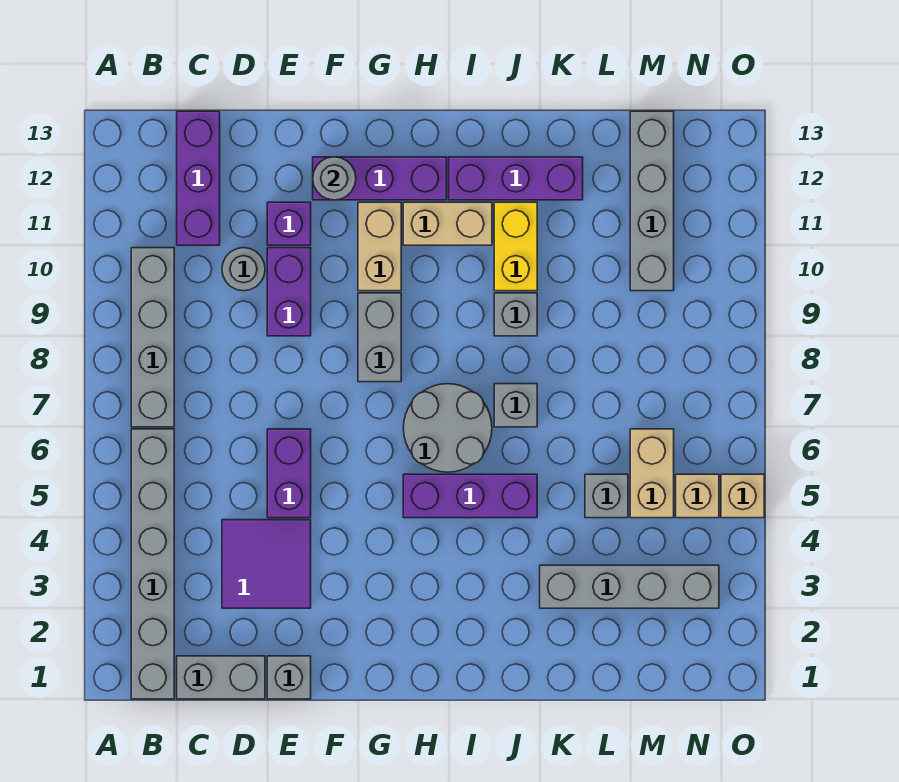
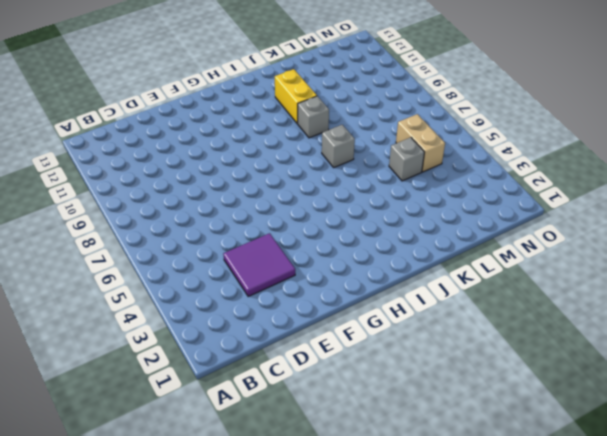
none -> grey brick B1:B6 level 1
none -> grey brick B7:B10 level 1
none -> grey brick C1:D1 level 1

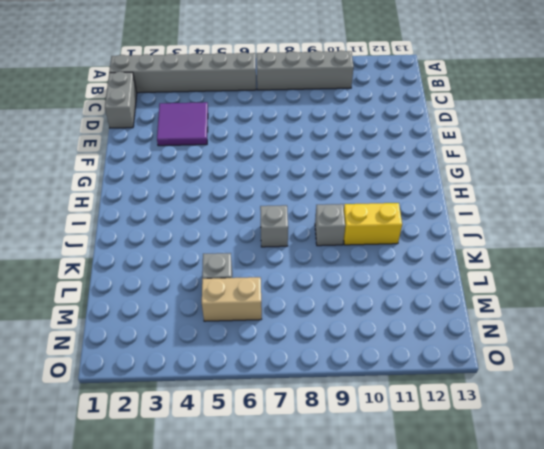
none -> purple brick C11:C13 level 1
none -> grey round brick D10 level 1
none -> grey brick E1 level 1

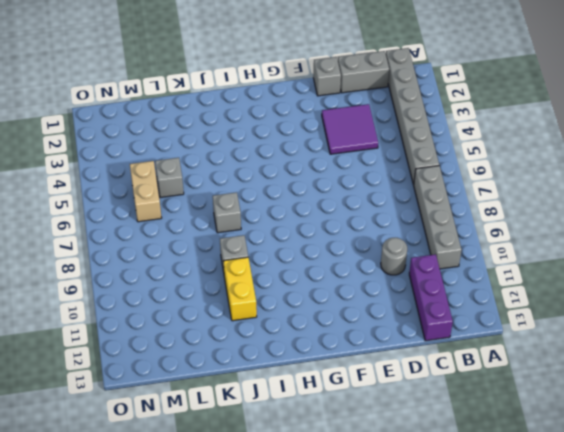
none -> purple brick E5:E6 level 1
none -> purple brick E9:E10 level 1
none -> purple brick E11 level 1

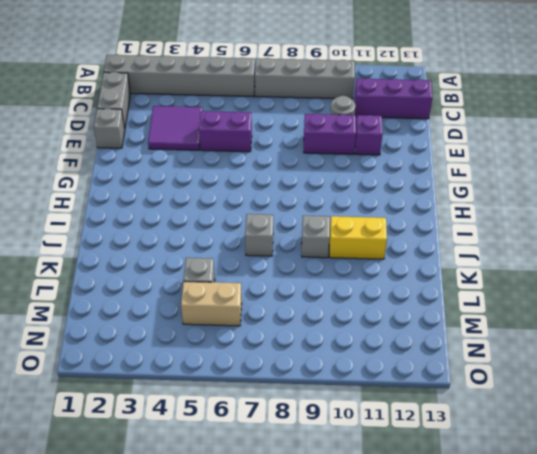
none -> purple brick F12:H12 level 1
none -> grey brick G8:G9 level 1
none -> tan brick G10:G11 level 1

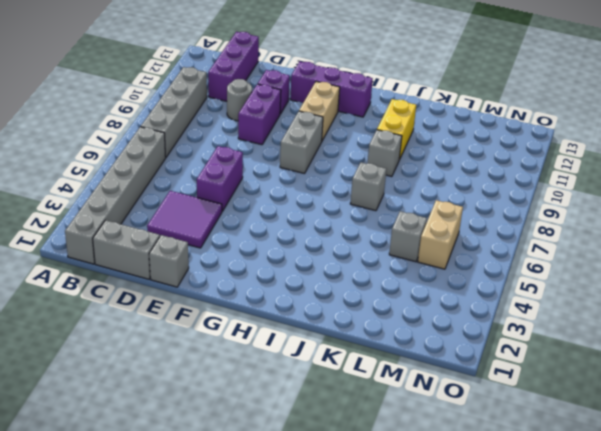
none -> purple brick H5:J5 level 1
none -> grey round brick H6:I7 level 1
none -> tan brick H11:I11 level 1

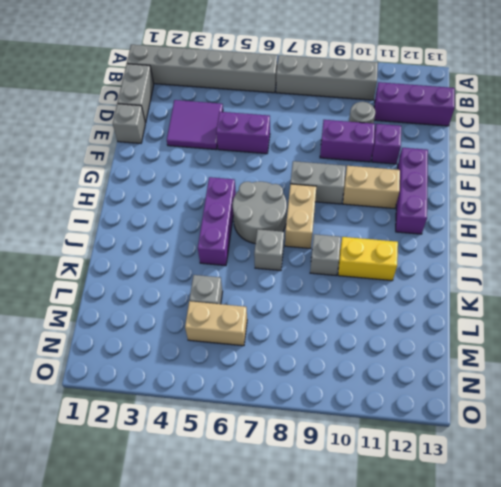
tan brick H8:I8 level 1 -> tan brick H11:I11 level 1
none -> purple brick I12:K12 level 1
none -> grey brick K3:N3 level 1
none -> grey brick M10:M13 level 1

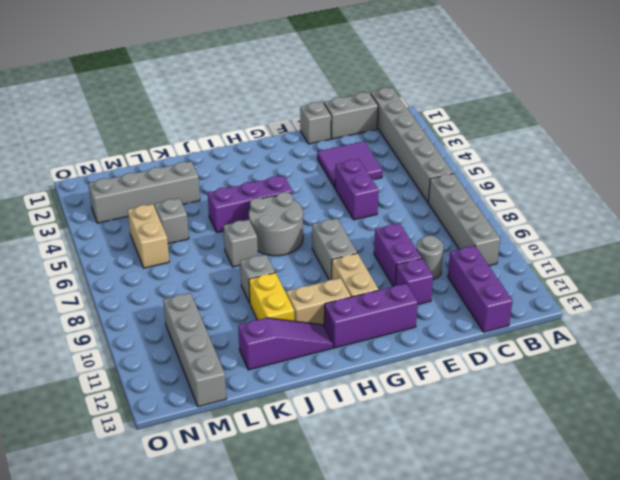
purple slope I12:K12 level 1 top K -> purple brick I12:K12 level 1
none -> tan brick N5 level 1
none -> tan brick O5 level 1
none -> grey round brick F12 level 2

